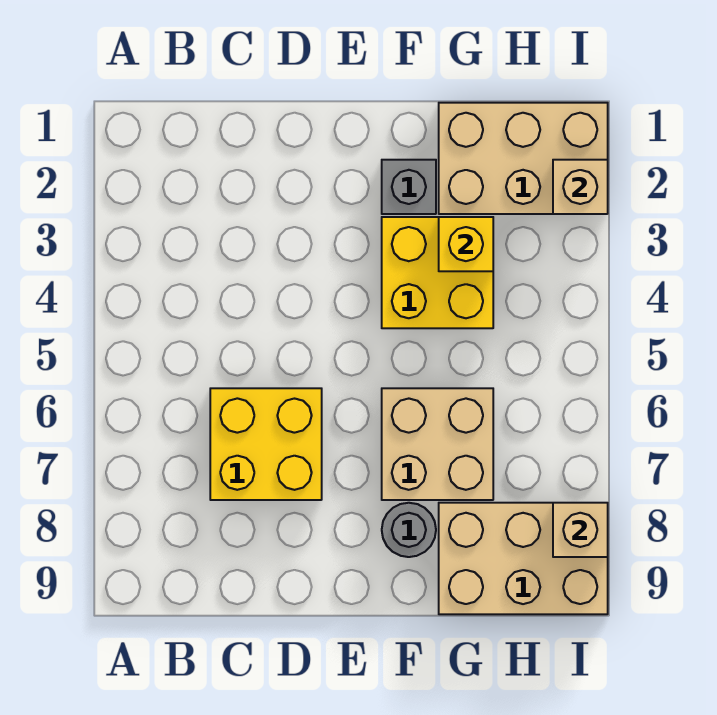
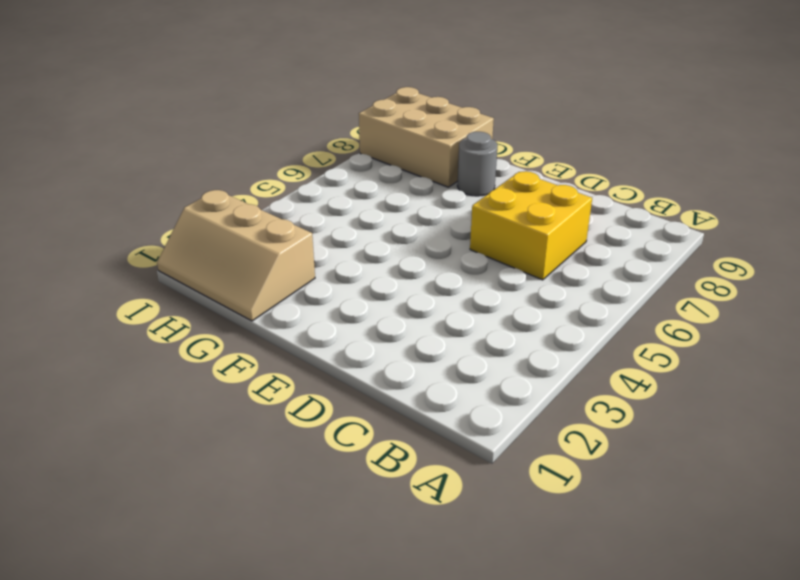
tan slope G1:I2 level 1 top 2 -> tan brick G1:I2 level 1
none -> grey brick F2 level 1
none -> yellow brick F3:G4 level 1

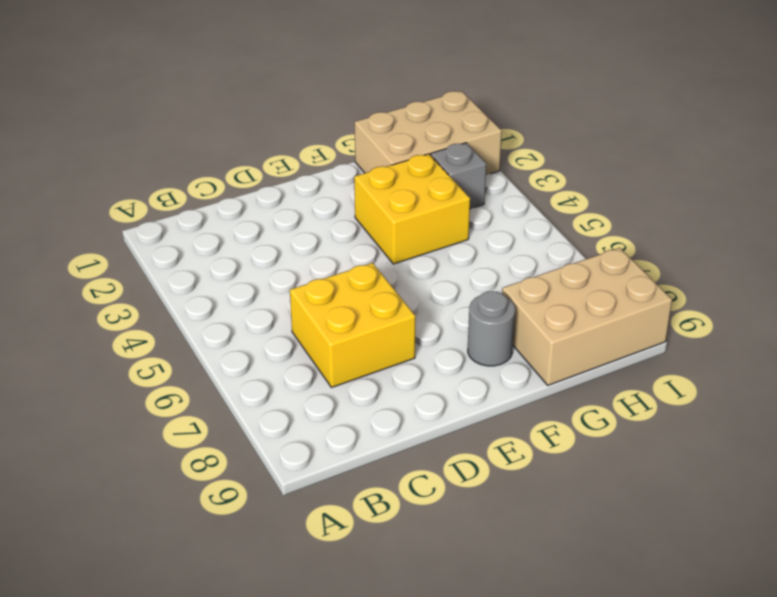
grey brick H3 level 1 -> grey brick F2 level 1
none -> tan brick F6:G7 level 1
none -> yellow brick G3 level 2

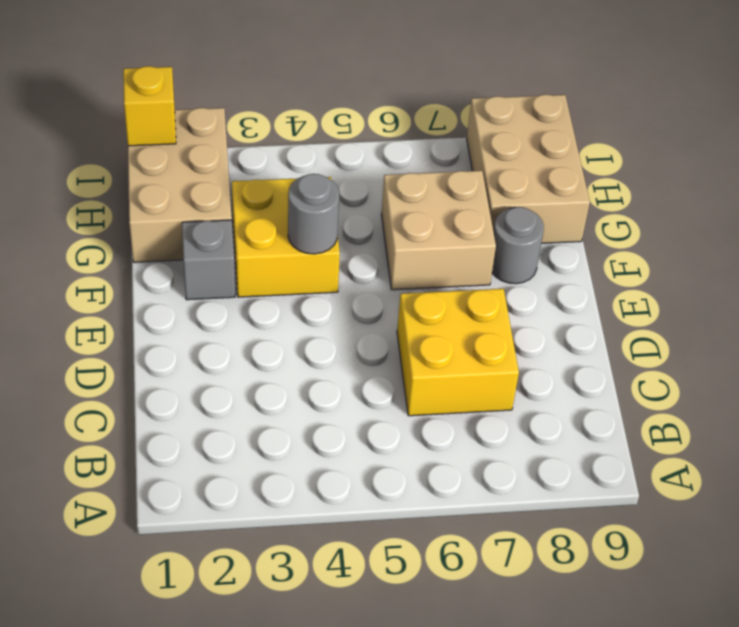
grey round brick F4 level 2 -> none
yellow brick I1 level 2 -> yellow brick G3 level 2
none -> tan brick I2 level 2
none -> tan brick I8 level 2

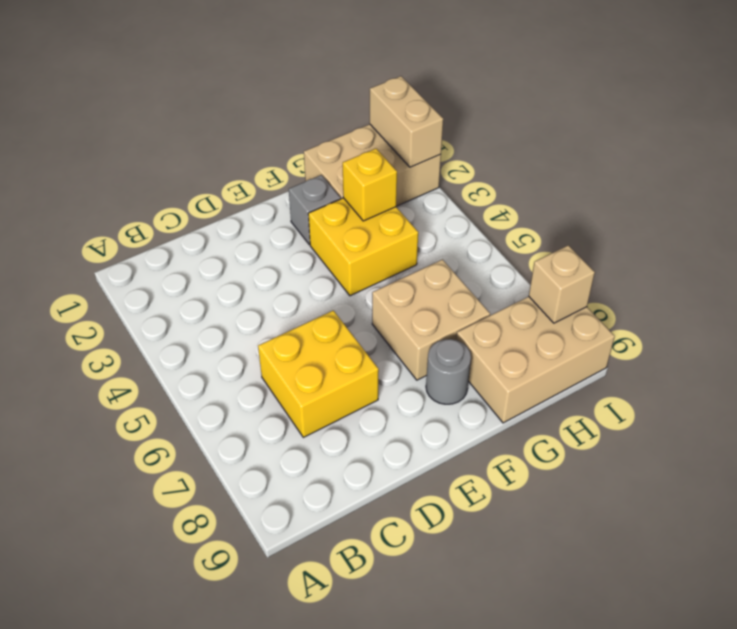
tan brick I1:I2 level 2 -> tan brick I2 level 2

